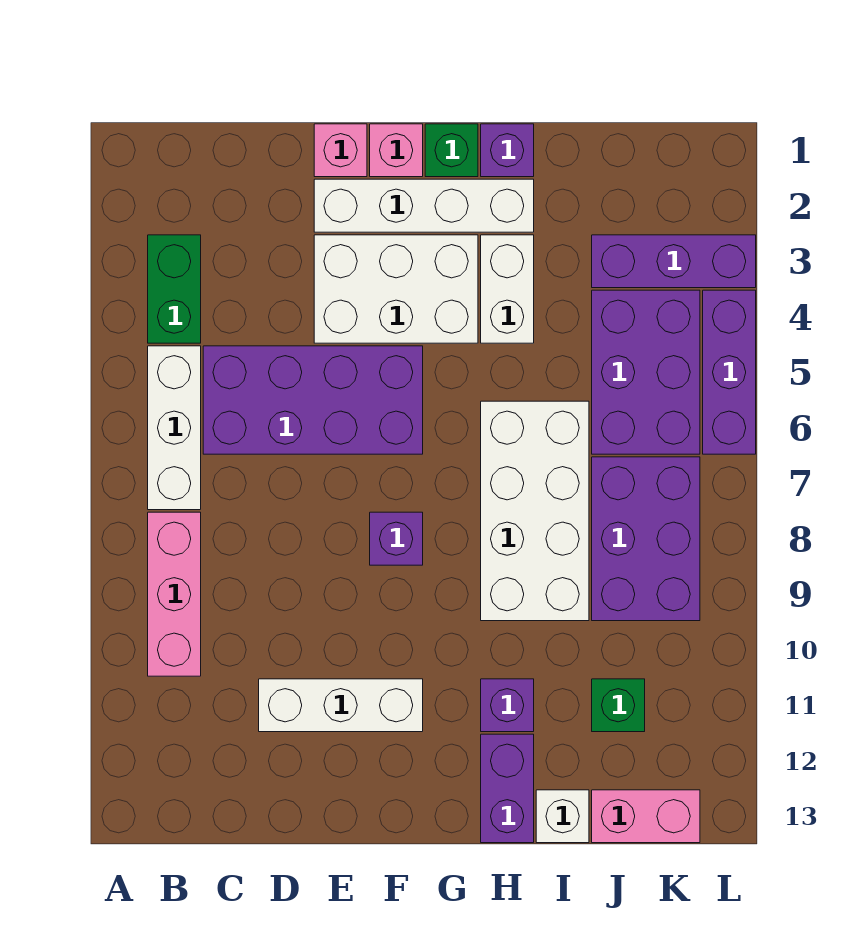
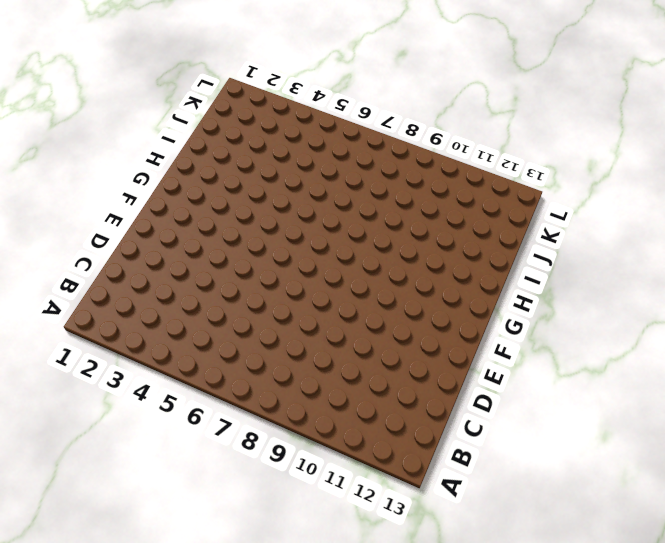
none -> green brick B3:B4 level 1
none -> white brick B5:B7 level 1
none -> pink brick B8:B10 level 1

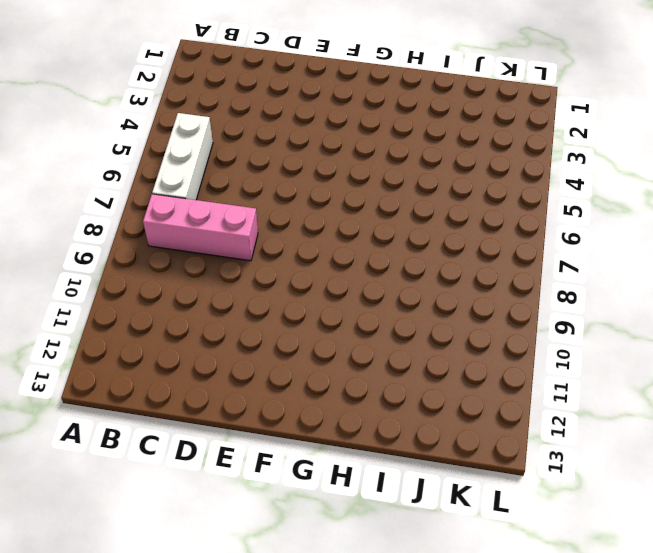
pink brick B8:D8 level 1 -> pink brick B8:B10 level 1
none -> green brick B3:B4 level 1
none -> purple brick C5:F6 level 1
none -> white brick D11:F11 level 1

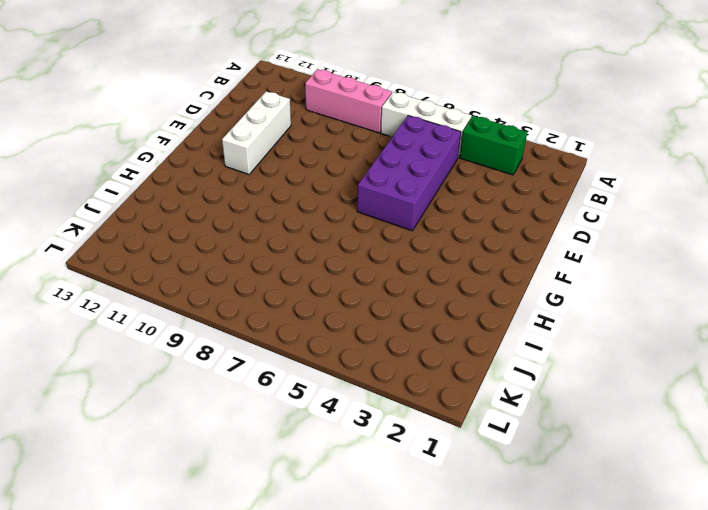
none -> pink brick E1 level 1
none -> white brick E2:H2 level 1
none -> white brick E3:G4 level 1

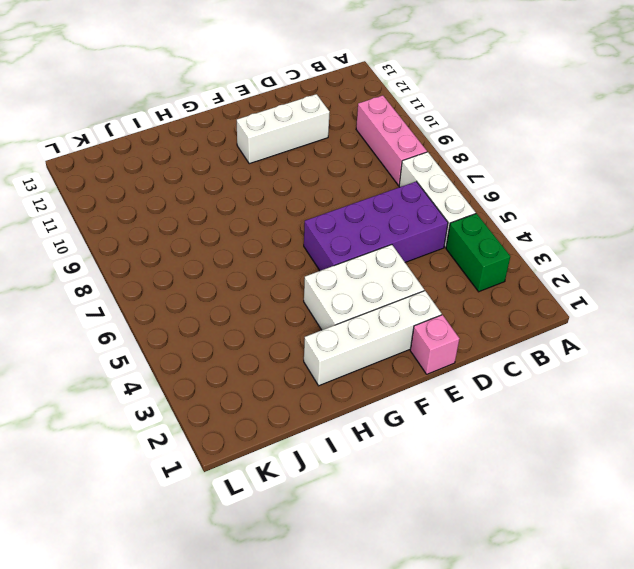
none -> pink brick F1 level 1
none -> purple brick F8 level 1
none -> green brick G1 level 1

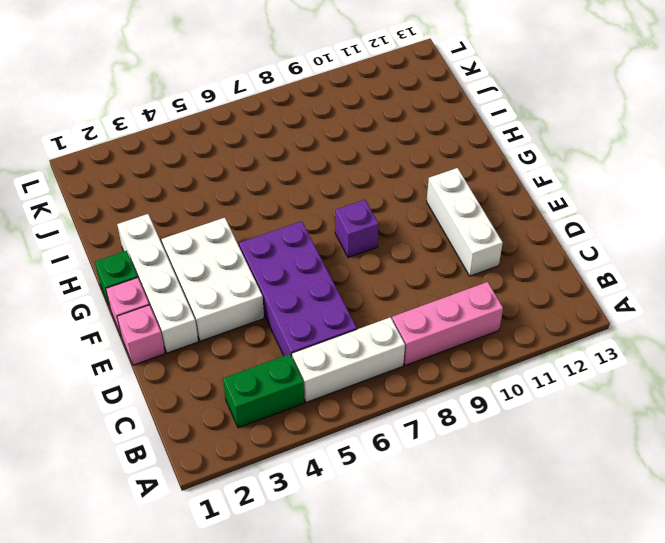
none -> purple brick H1 level 1
none -> white brick H3:H4 level 1
none -> white brick H6:I9 level 1

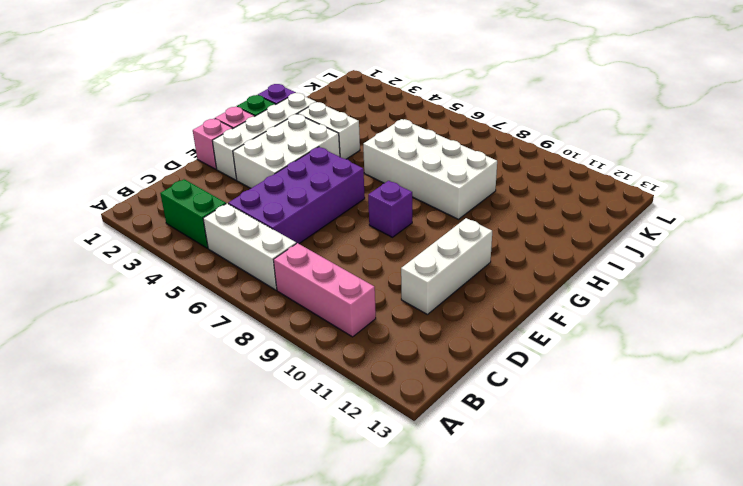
none -> purple brick H11 level 1
none -> purple brick H12:H13 level 1
none -> white brick I13 level 1

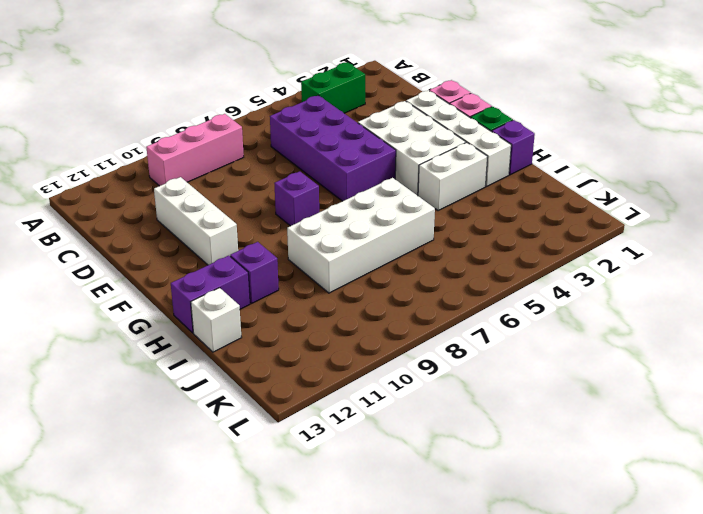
none -> white brick B5:B7 level 1
none -> purple brick J3:L3 level 1
none -> purple brick J4:K6 level 1

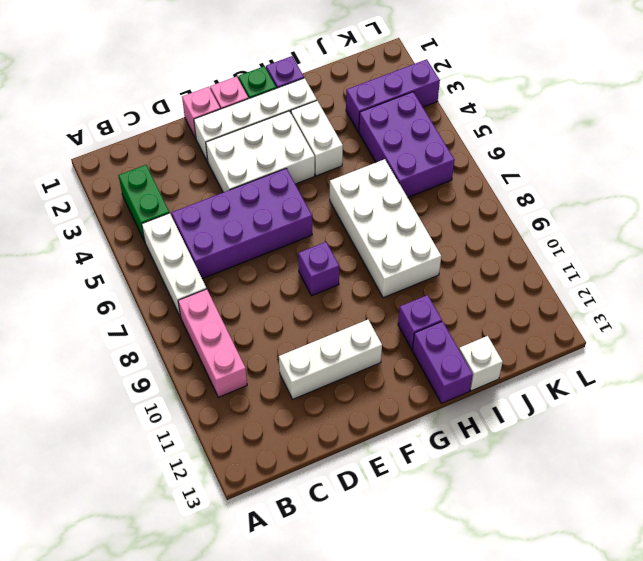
none -> purple brick J7:K9 level 1
none -> green brick J11 level 1
none -> pink brick J13:K13 level 1

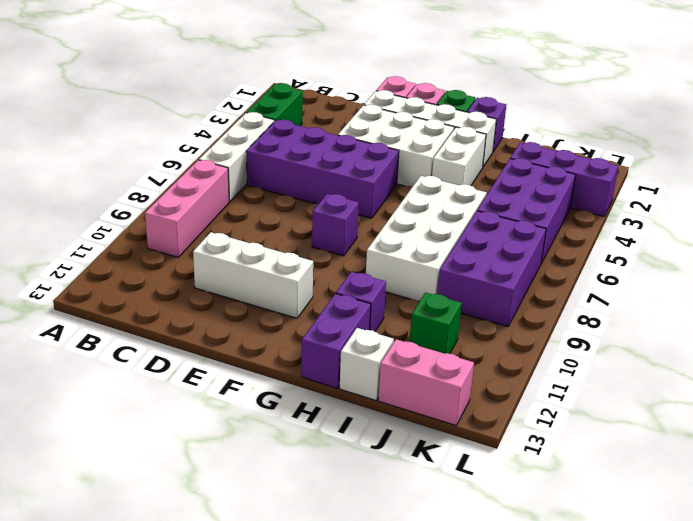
none -> purple brick L4:L6 level 1

